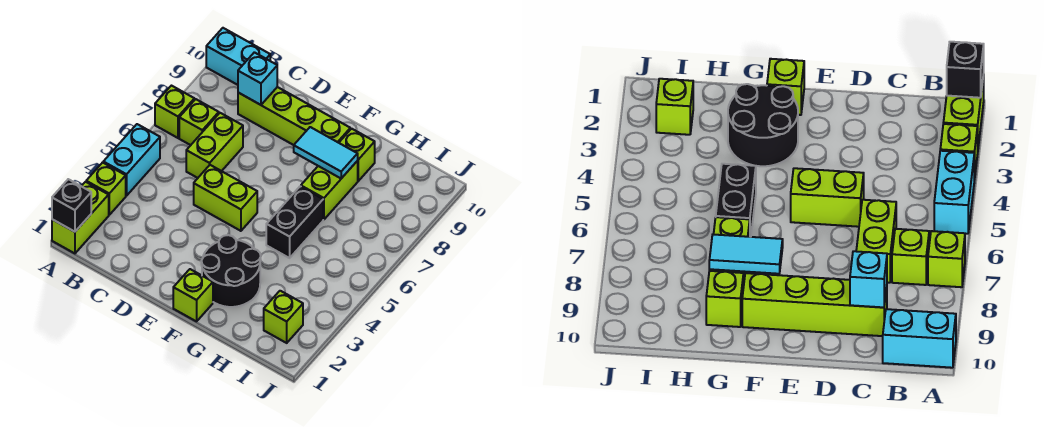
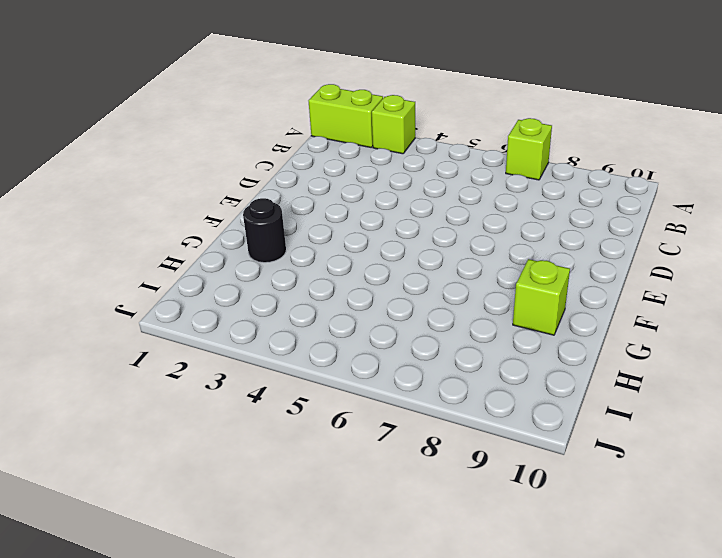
black round brick G2 level 1 -> black round brick F2:G3 level 1
none -> cyan brick A4:A5 level 1
none -> cyan brick A10:B10 level 1
none -> lime brick B7 level 1

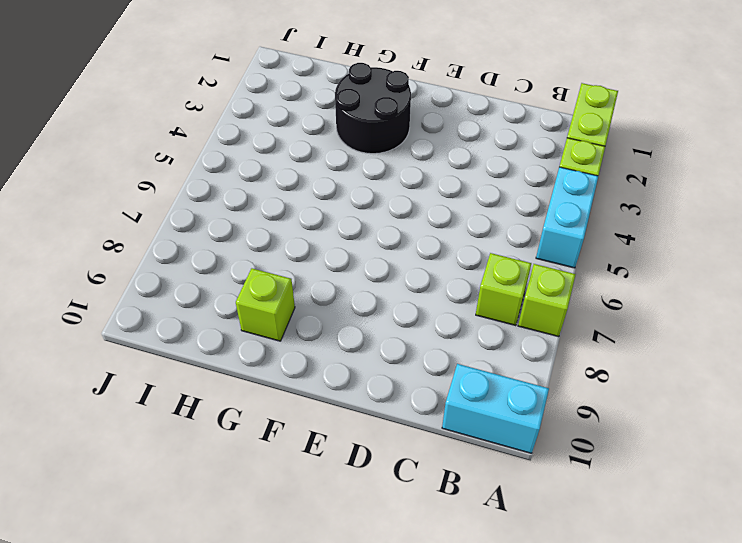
none -> lime brick C6:C7 level 1
none -> lime brick C9:F9 level 1
none -> lime brick D5:E5 level 1

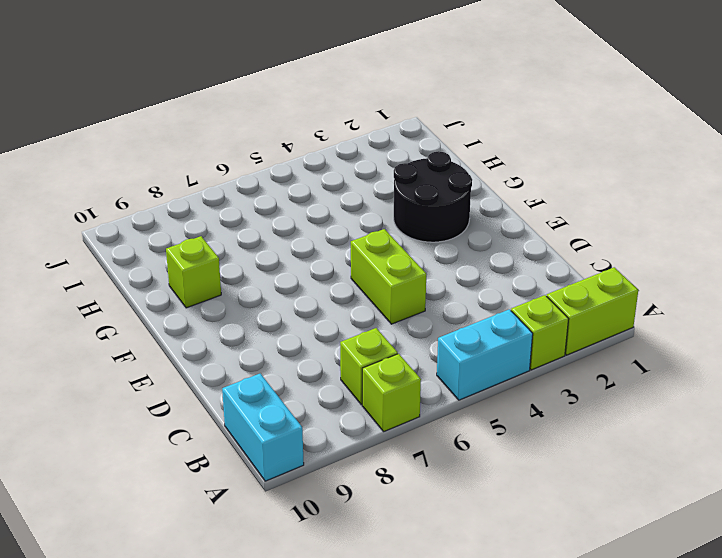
none -> lime brick C6:C7 level 1
none -> lime brick C9:F9 level 1
none -> lime brick F1 level 1

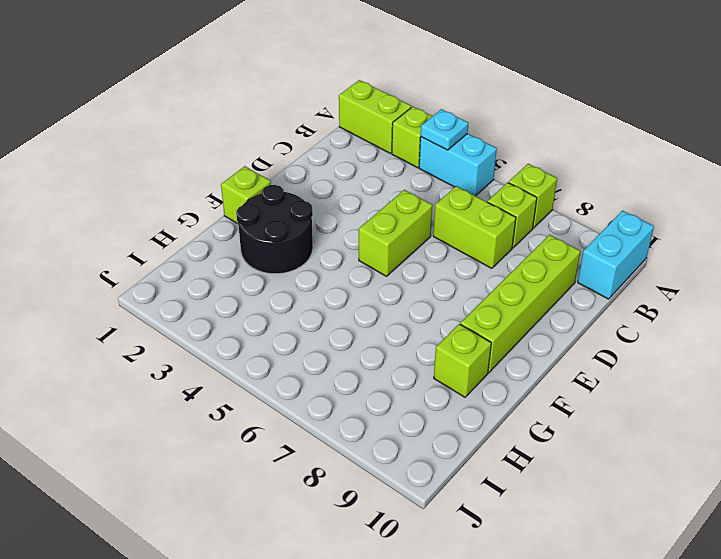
cyan plate A4 level 2 -> none
none -> black brick G5:G6 level 1
none -> lime brick G7:G8 level 1
none -> lime brick I2 level 1

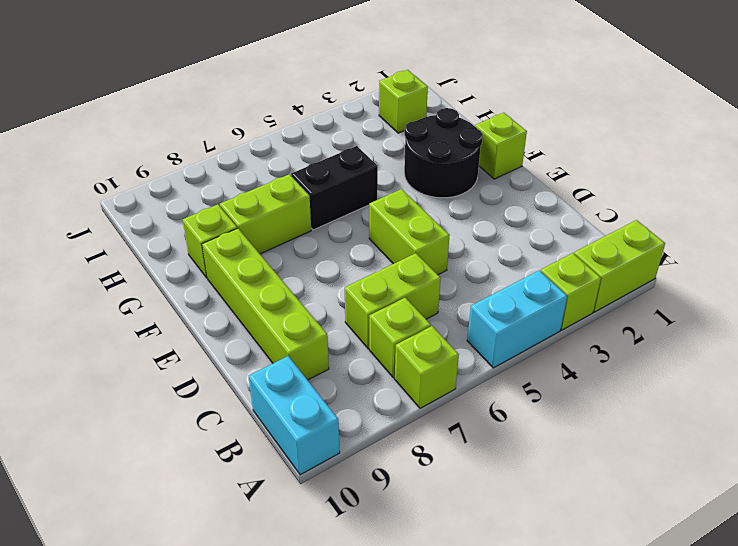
none -> black brick A1 level 2
none -> cyan brick C9 level 2
none -> cyan tile F8:G8 level 2

